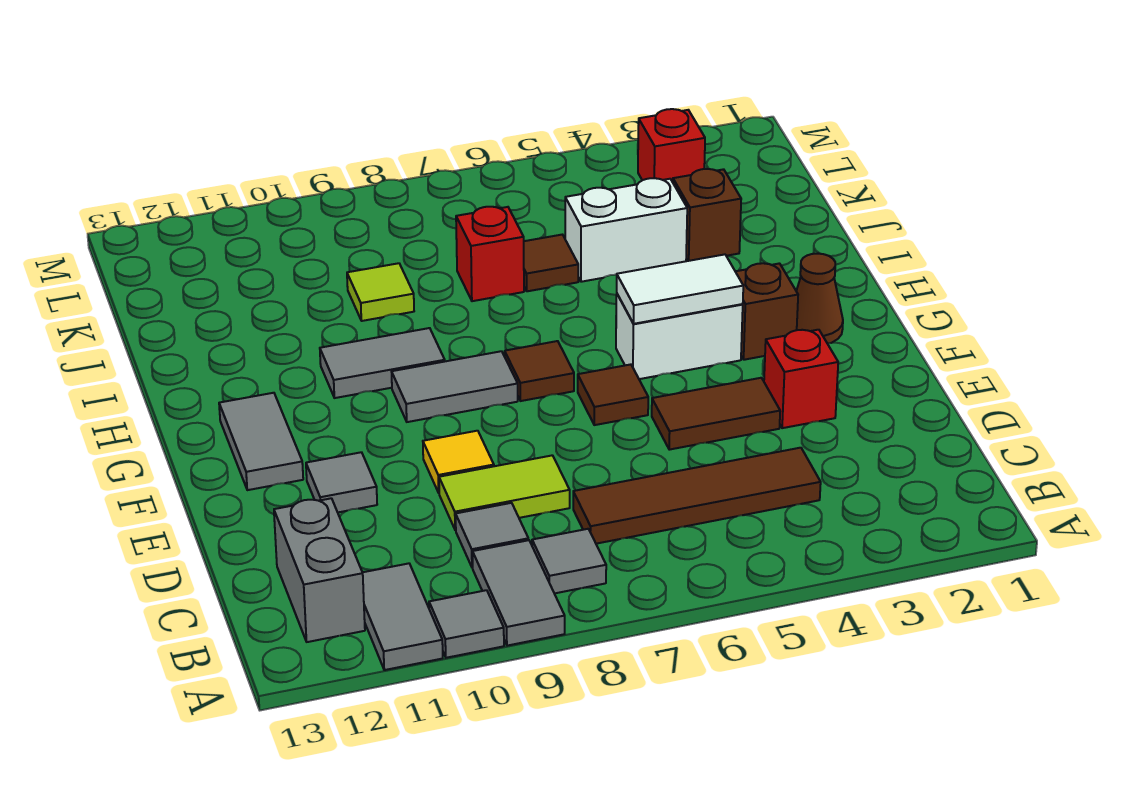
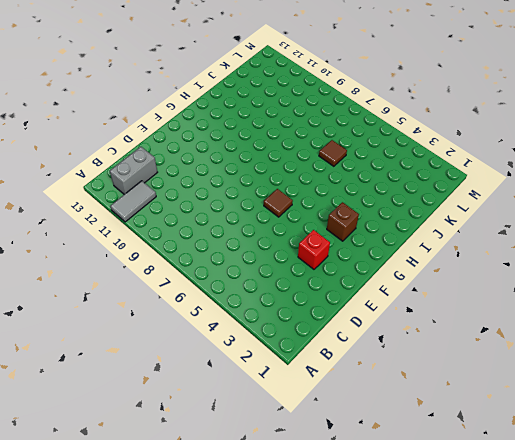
none -> grey tile A9:B9 level 1
none -> grey tile A10 level 1
none -> grey tile B8 level 1

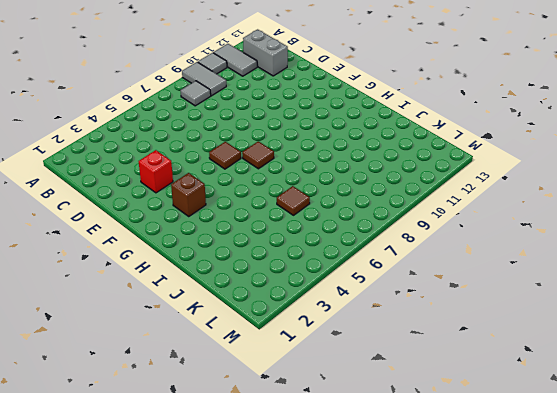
none -> brown tile C4:C7 level 1
none -> grey tile C9 level 1
none -> lime tile D8:D9 level 1

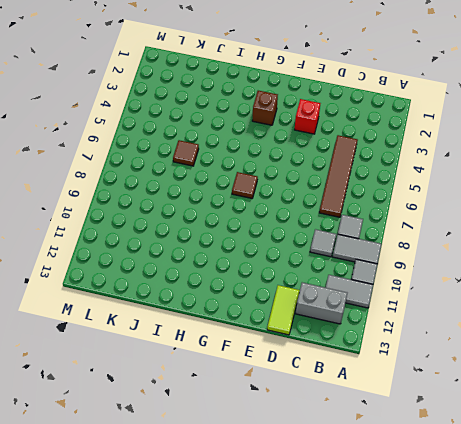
lime tile D12:D13 level 1 -> lime tile D8:D9 level 1
none -> brown tile E4:E5 level 1
none -> yellow tile E9 level 1
none -> grey tile E11 level 1

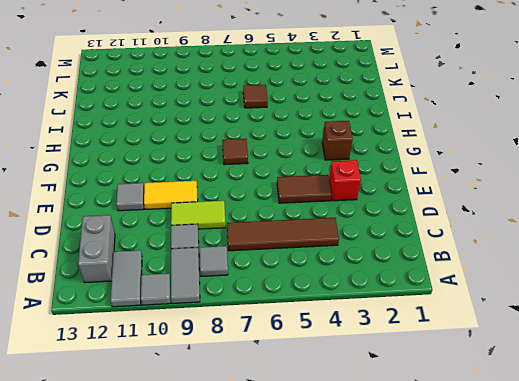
yellow tile E9:E10 level 1 -> yellow tile E9 level 1
none -> brown tile F6 level 1
none -> grey tile F12:G12 level 1
none -> brown cone G2 level 1

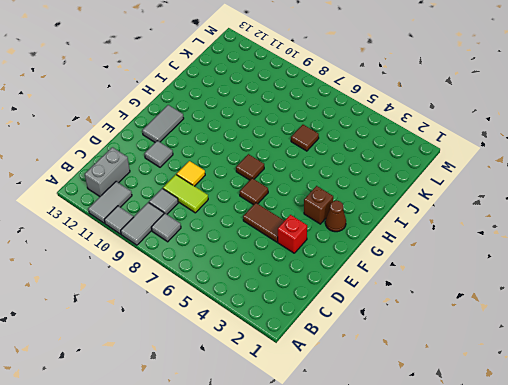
none -> brown tile C4:C7 level 1
none -> white brick G4:G5 level 1
none -> grey tile G8:G9 level 1

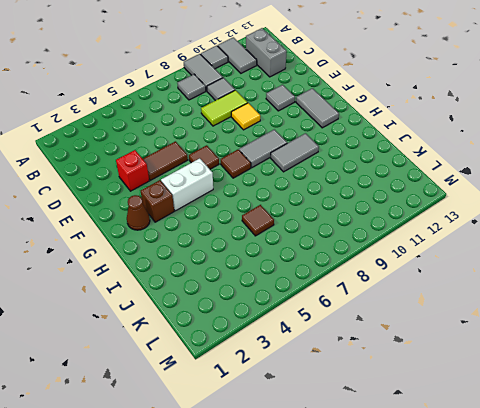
none -> brown tile C4:C7 level 1
none -> brown brick J3 level 1
none -> white brick J4:J5 level 1

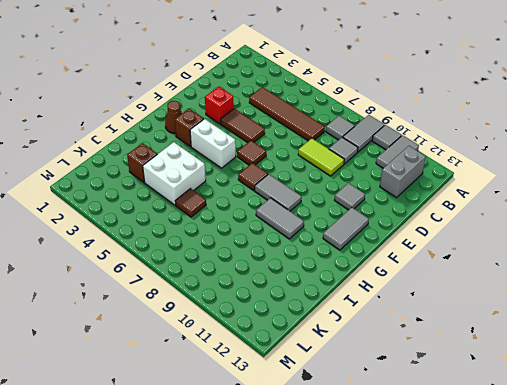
white brick I4:J5 level 1 -> white brick J4:J5 level 1
none -> yellow tile E9 level 1
none -> red brick J7 level 1
none -> lime tile J9 level 1

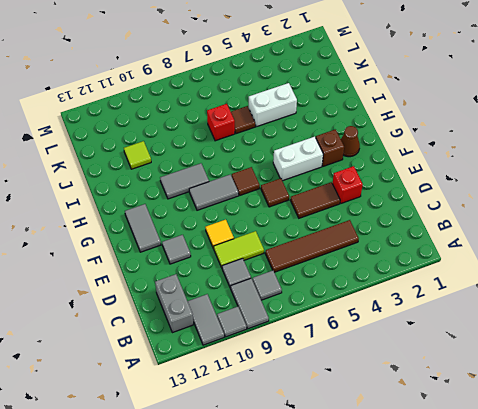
lime tile J11 level 1 -> lime tile J9 level 1
none -> brown brick J3 level 1
none -> red brick L3 level 1
none -> white tile G4:G5 level 2

